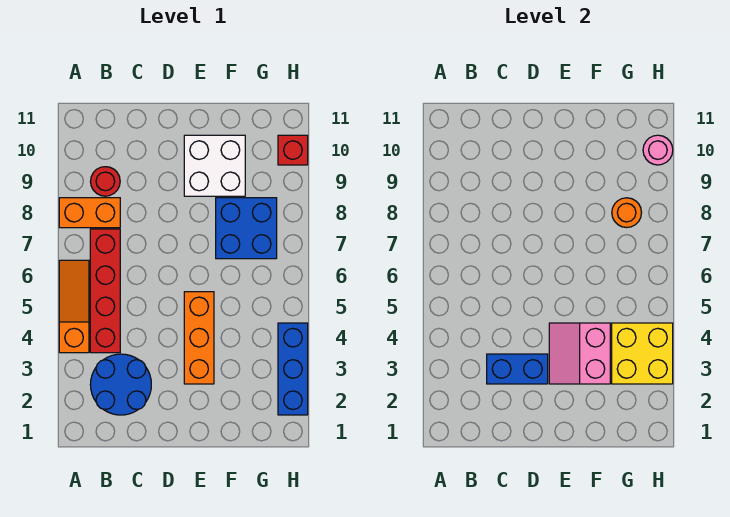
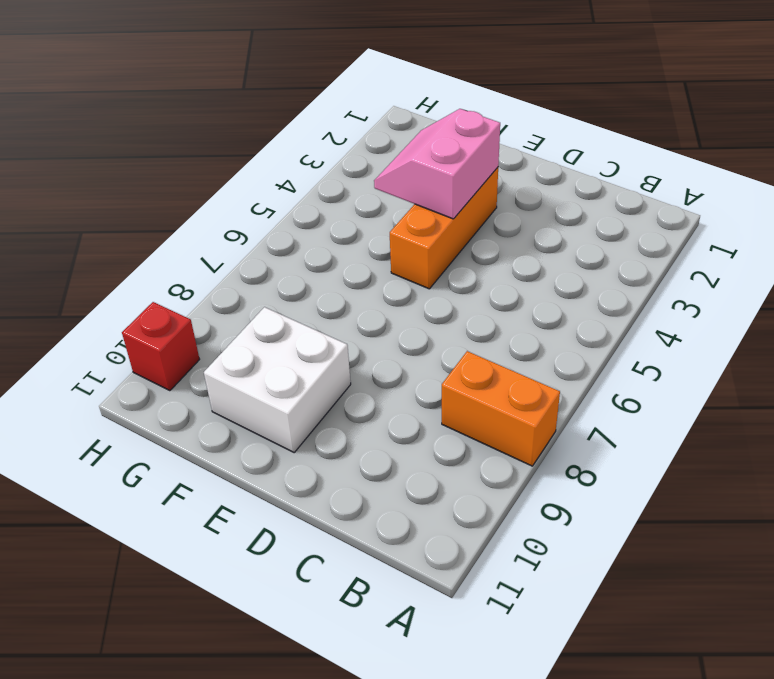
pink slope E3:F4 level 2 top E -> pink slope E3:F4 level 2 top F
none -> orange slope A4:A6 level 1 top 4
none -> blue round brick B2:C3 level 1
none -> red brick B4:B7 level 1

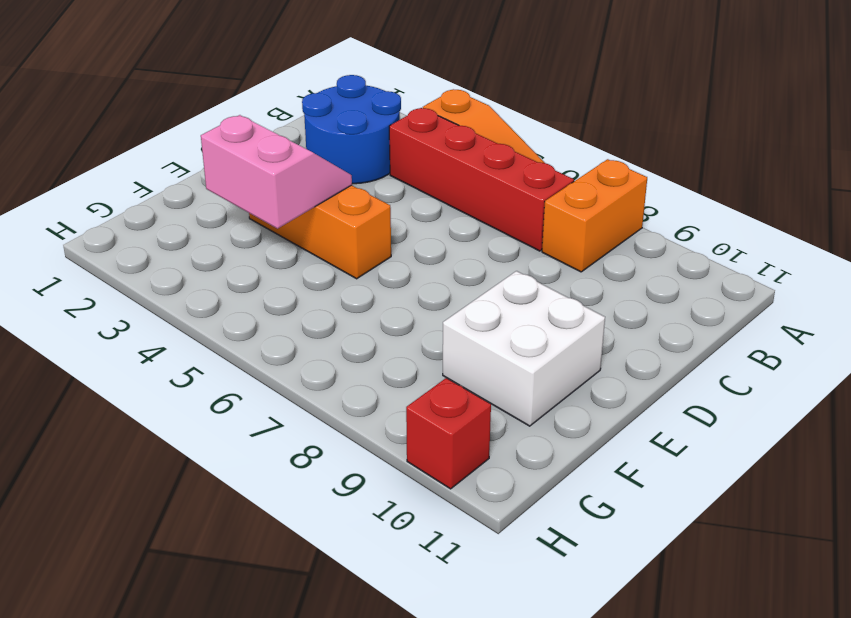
none -> red round brick B9 level 1
none -> blue brick F7:G8 level 1
none -> blue brick H2:H4 level 1

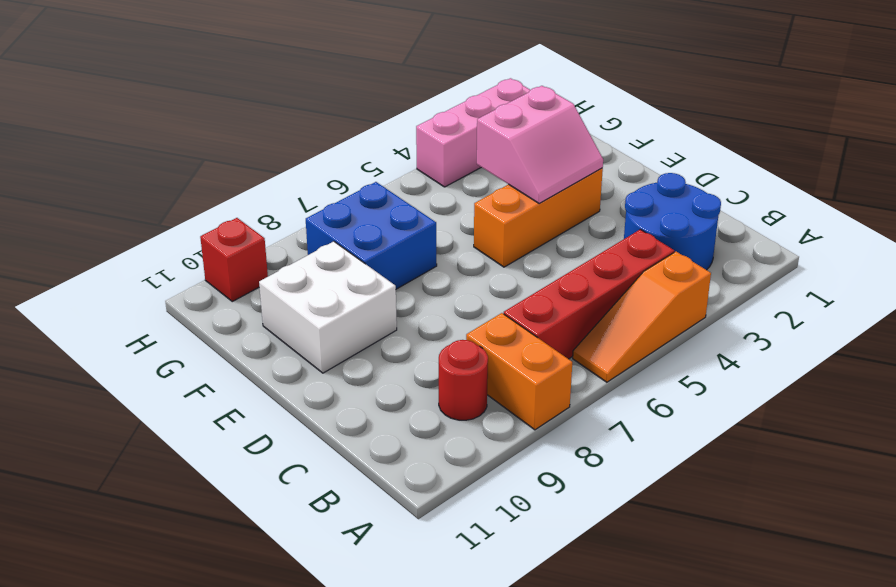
pink brick H2:H4 level 1 -> blue brick H2:H4 level 1
none -> blue brick C3:D3 level 2
none -> yellow brick G3:H4 level 2
none -> orange round brick G8 level 2

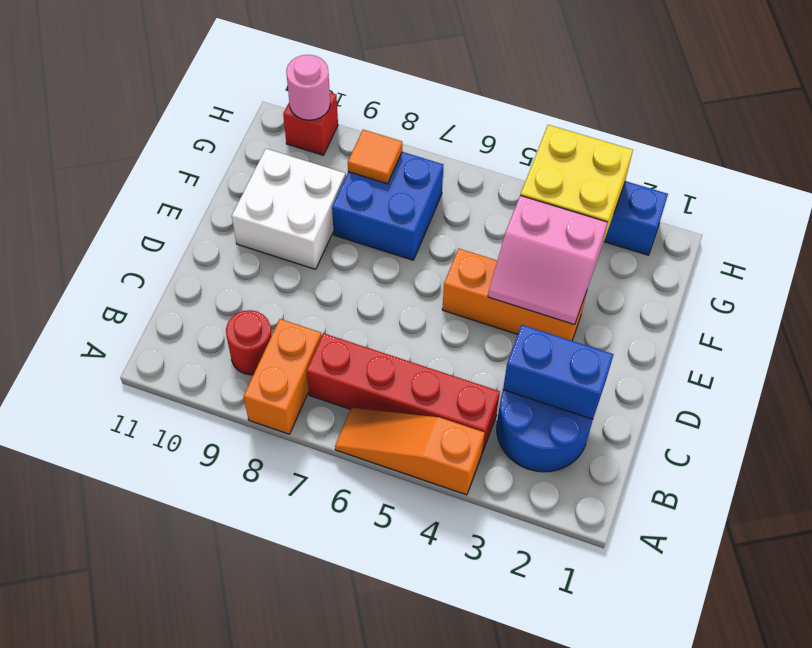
blue brick C2:C3 level 2 -> blue brick C3:D3 level 2
orange tile G8 level 2 -> orange round brick G8 level 2

